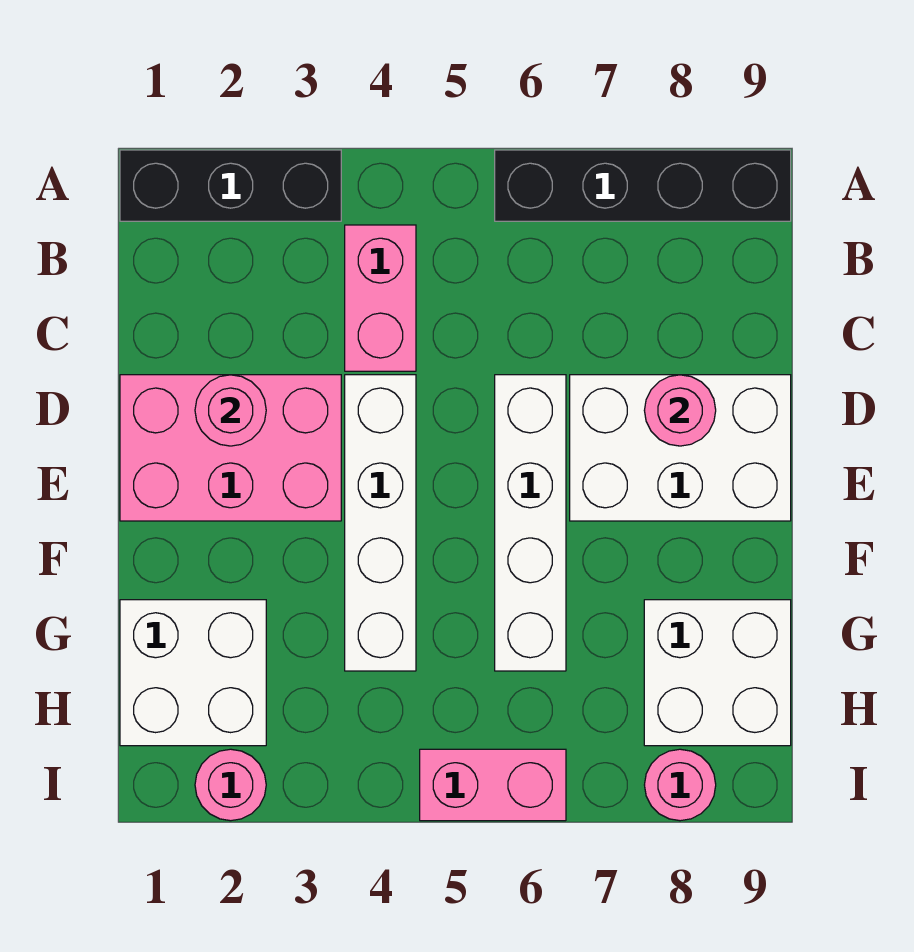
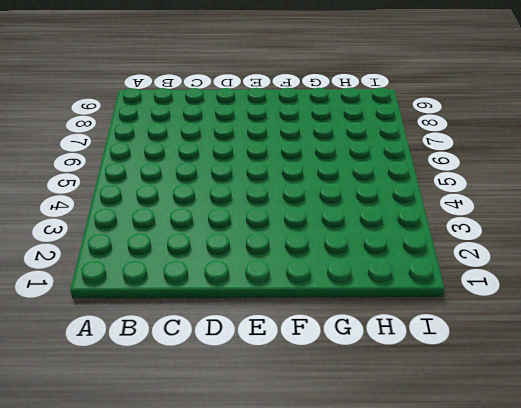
none -> black brick A1:A3 level 1
none -> black brick A6:A9 level 1
none -> pink brick B4:C4 level 1

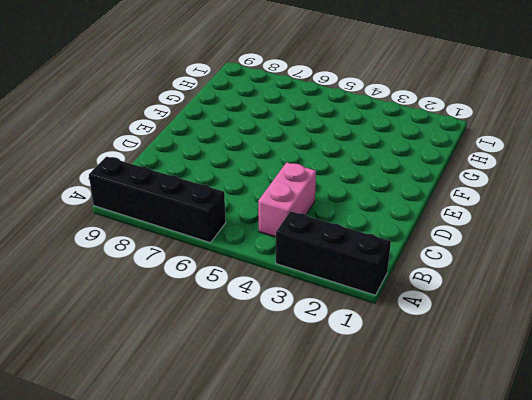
none -> pink brick D1:E3 level 1
none -> white brick D4:G4 level 1
none -> white brick D6:G6 level 1

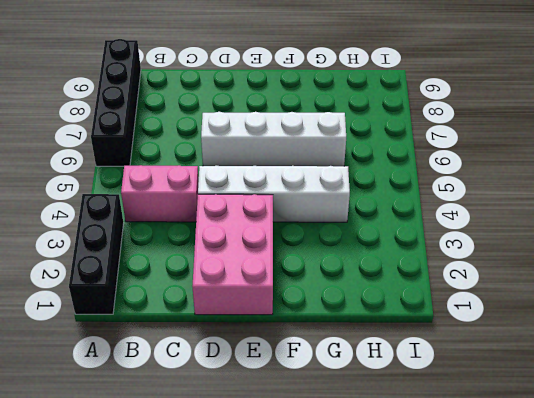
none -> white brick D7:E9 level 1
none -> white brick G1:H2 level 1
none -> white brick G8:H9 level 1

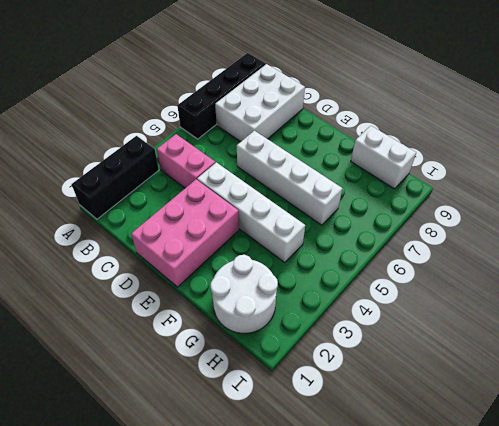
white brick B7:C9 level 1 -> white brick D7:E9 level 1
white round brick G1:H2 level 1 -> white brick G1:H2 level 1
white brick G9:H9 level 1 -> white brick G8:H9 level 1
none -> pink round brick I2 level 1
none -> pink brick I5:I6 level 1
none -> pink round brick I8 level 1

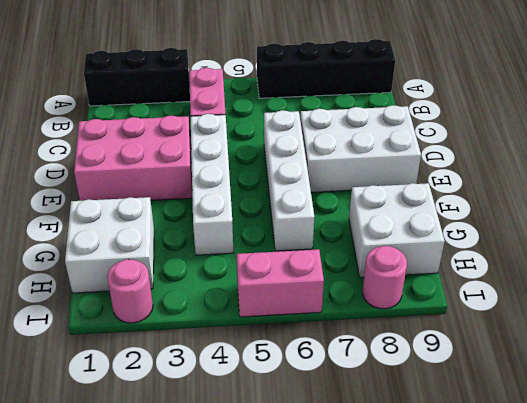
none -> pink round brick D2 level 2
none -> pink round brick D8 level 2

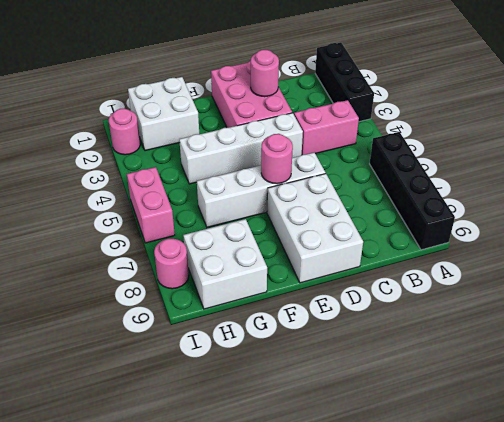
pink round brick E6 level 2 -> pink round brick D8 level 2

